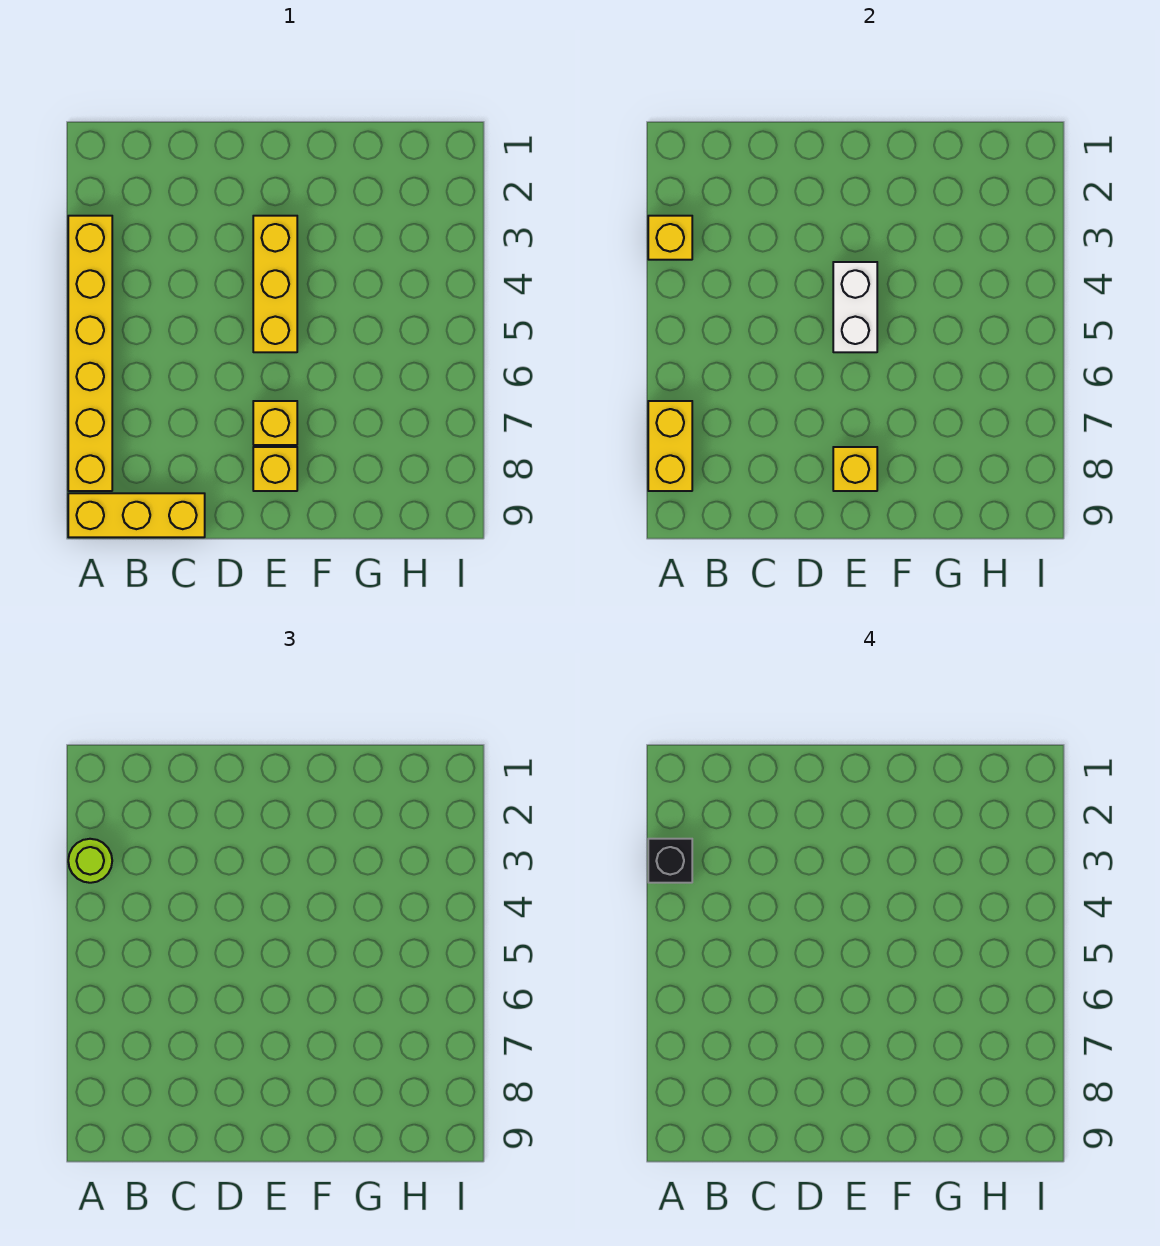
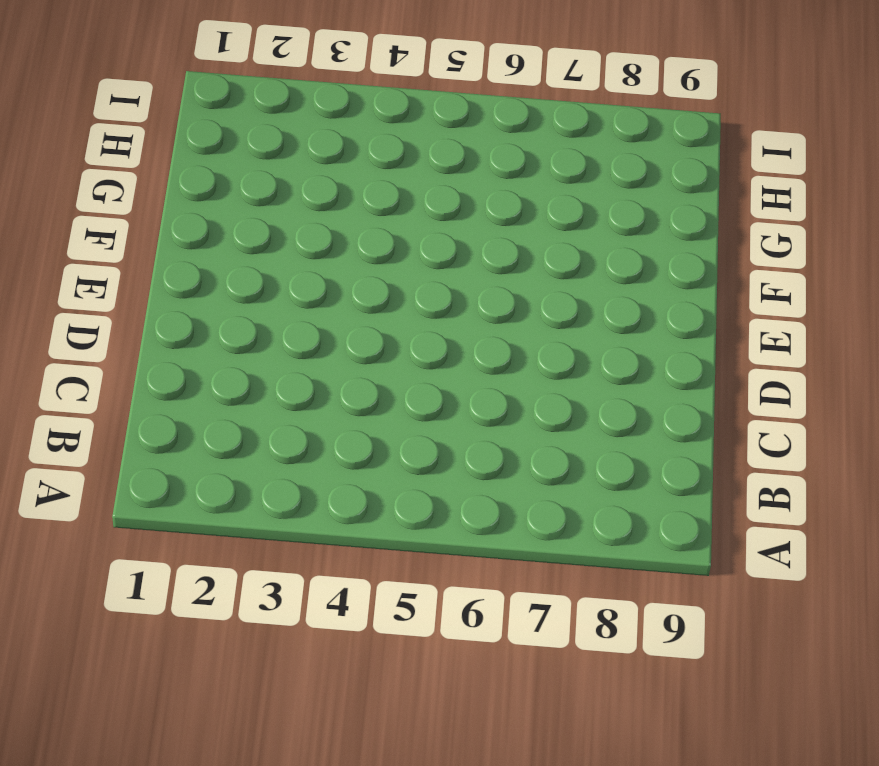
none -> yellow brick A3:A8 level 1
none -> yellow brick A9:C9 level 1

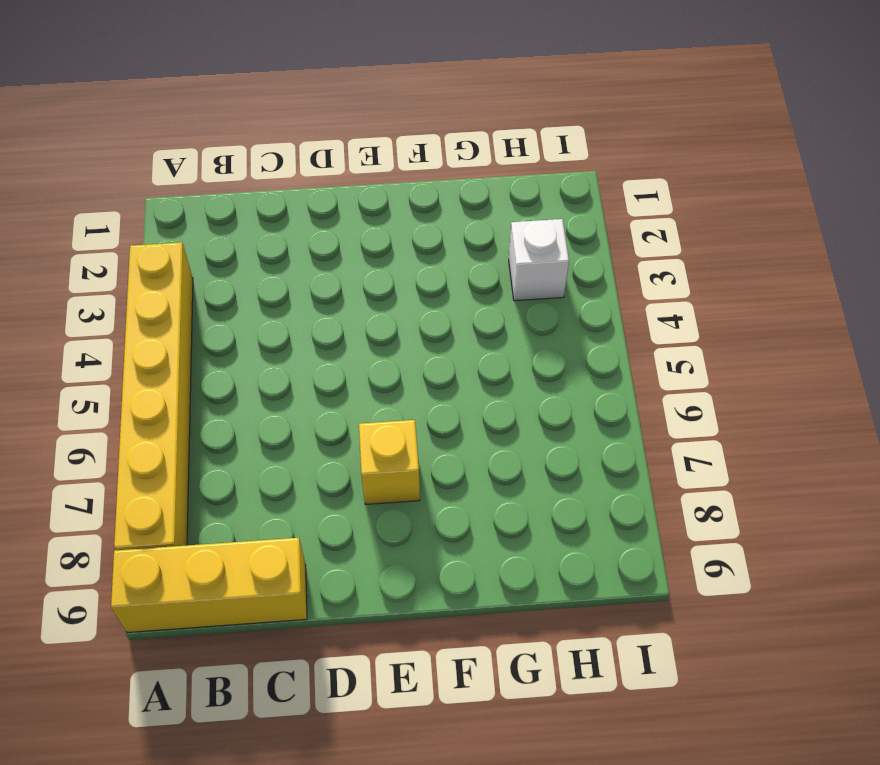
white brick H3 level 1 -> none
none -> yellow brick E3:E5 level 1
none -> yellow brick E8 level 1

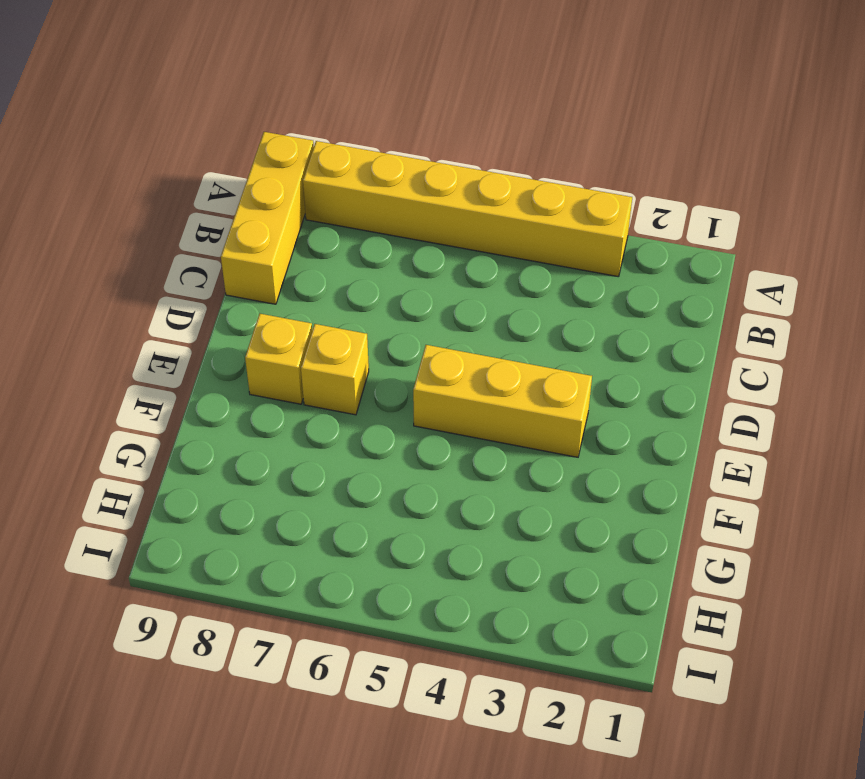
none -> yellow brick A3 level 2
none -> yellow brick A7:A8 level 2

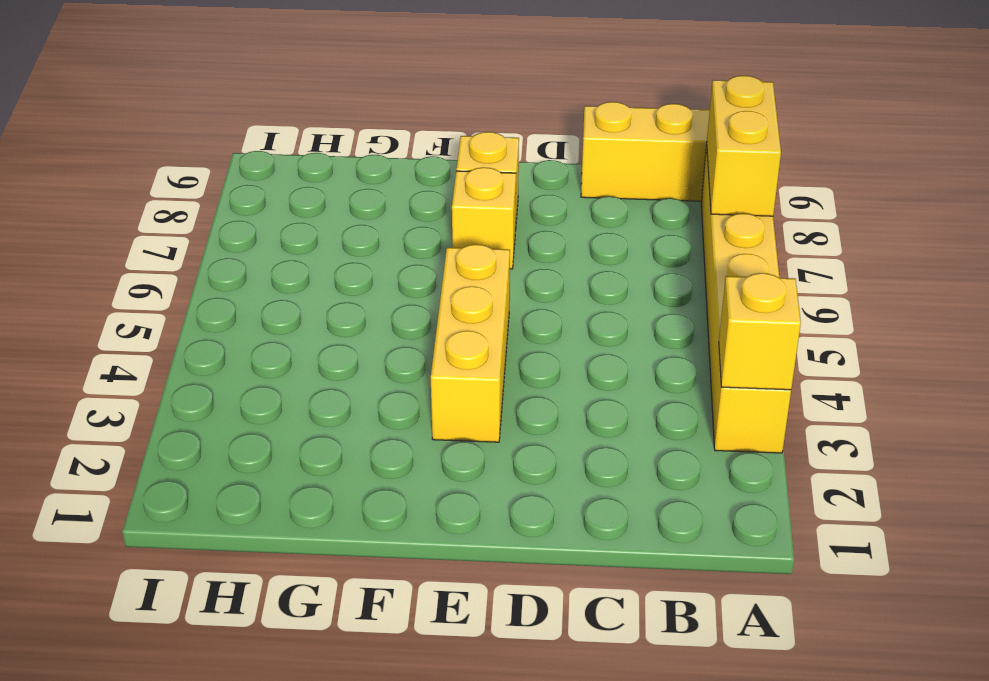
none -> white brick E4:E5 level 2
none -> yellow brick E8 level 2

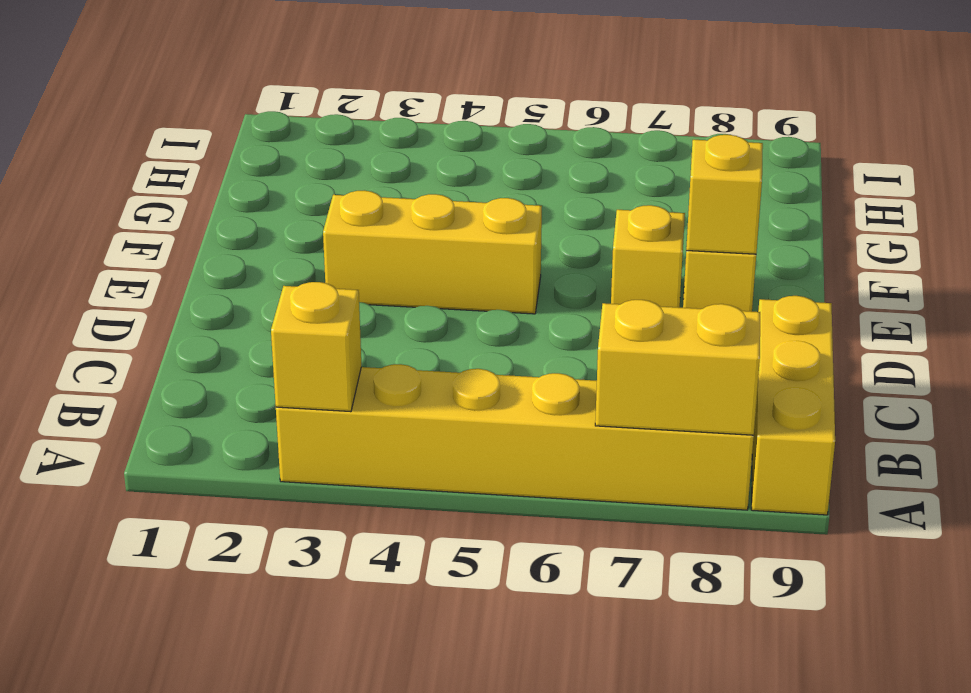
none -> white brick E4:E5 level 2
none -> lime round brick A3 level 3

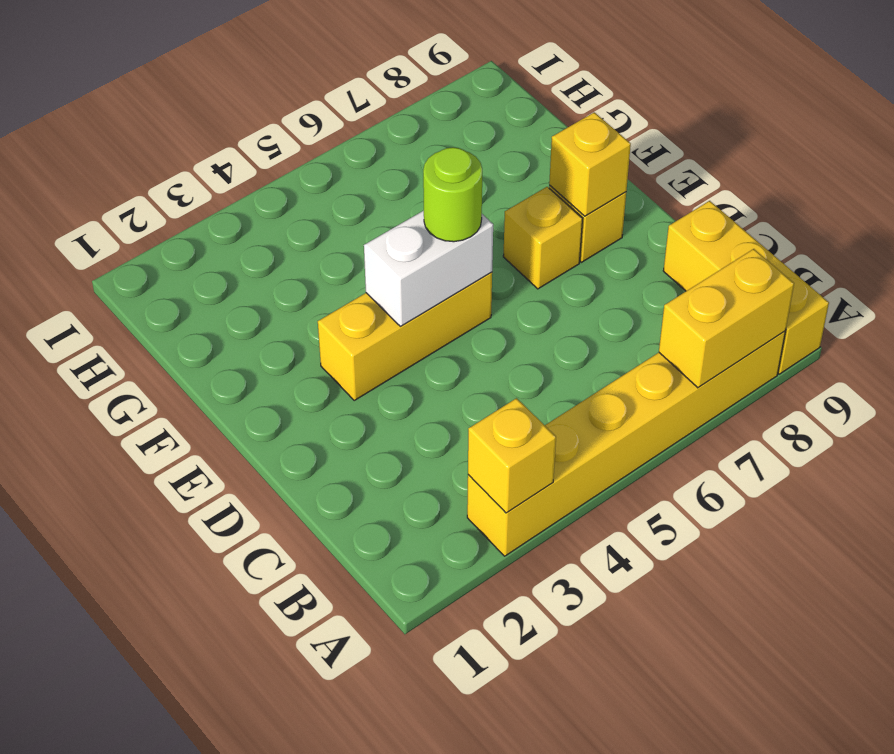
lime round brick E5 level 3 -> lime round brick A3 level 3
none -> black brick A3 level 4

